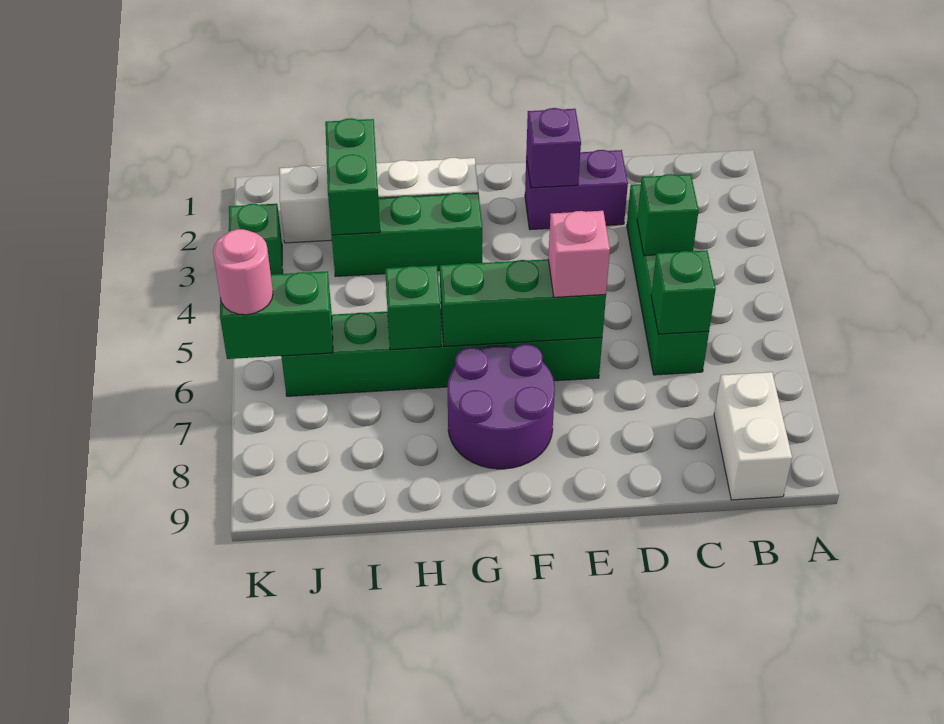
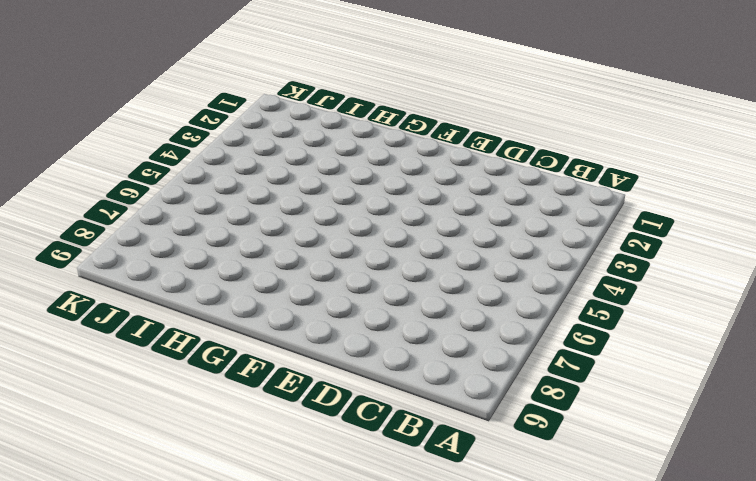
none -> white brick B8:B9 level 1
none -> green brick C3:C6 level 1
none -> purple brick D2:E2 level 1

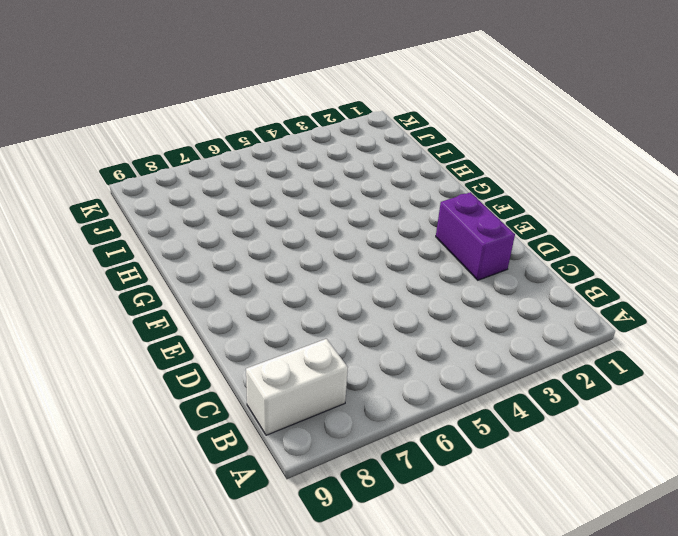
none -> green brick C3:C6 level 1
none -> green brick E6:J6 level 1
none -> purple round brick F7:G8 level 1

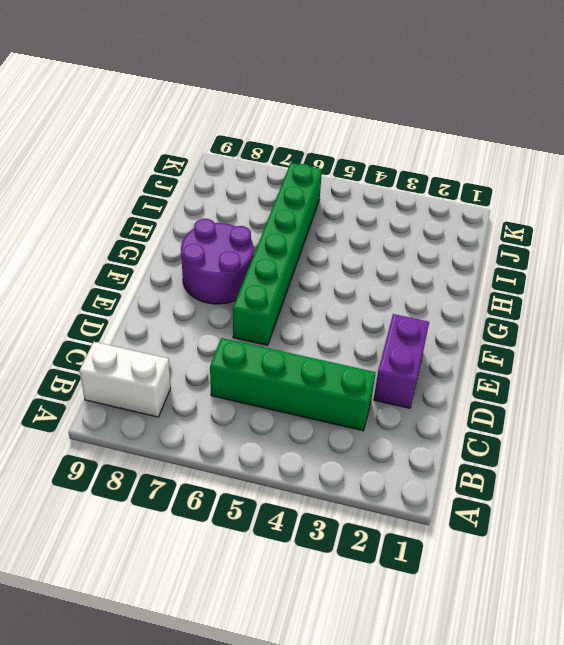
none -> white brick G2:J2 level 1
none -> green brick G3:I3 level 1
none -> green brick K3 level 1

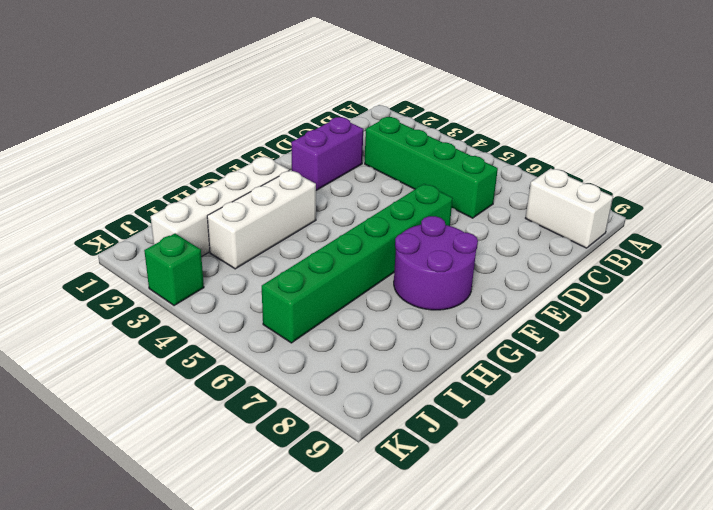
white brick G3:I3 level 1 -> green brick G3:I3 level 1
none -> green brick C4 level 2
none -> green brick C6 level 2
none -> purple brick E2 level 2

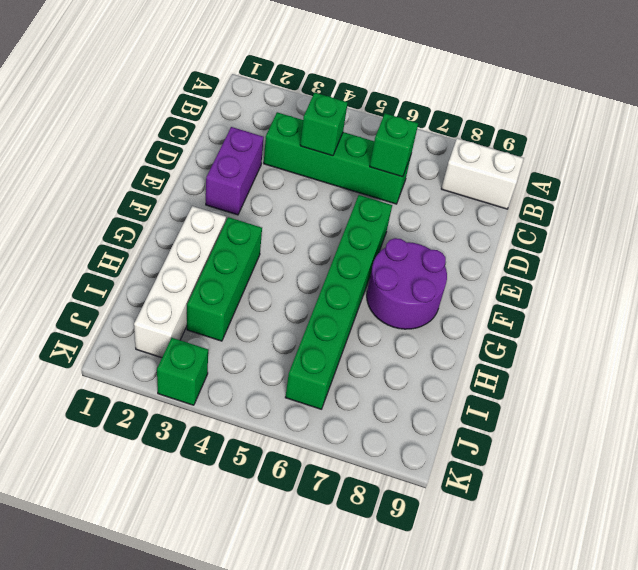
none -> purple brick E2 level 2
none -> green brick E6:G6 level 2
none -> green brick H6 level 2

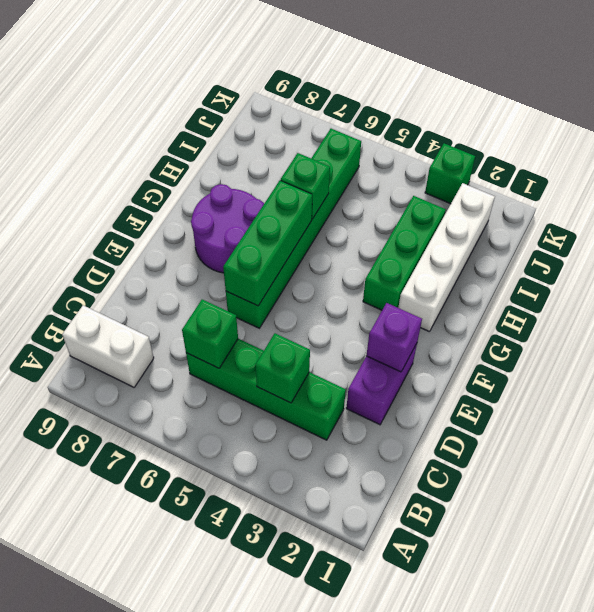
none -> green brick I2:I3 level 2
none -> green brick J6:K6 level 2
none -> pink brick E6 level 3

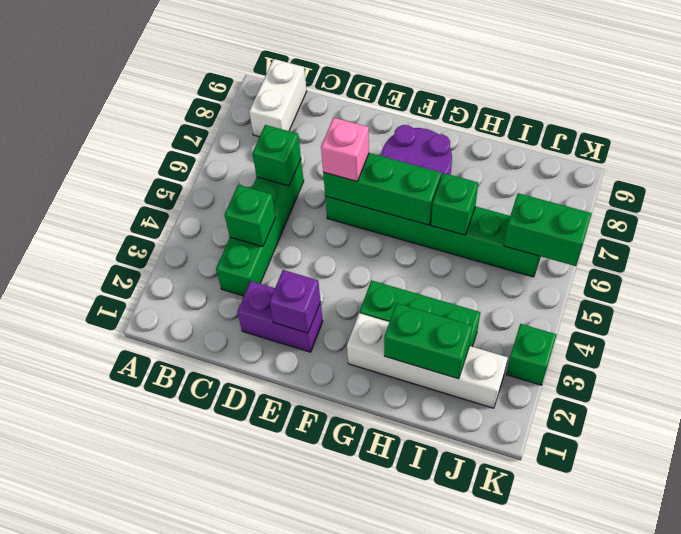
green brick H2:I2 level 2 -> green brick I2:I3 level 2
none -> pink round brick K6 level 3

